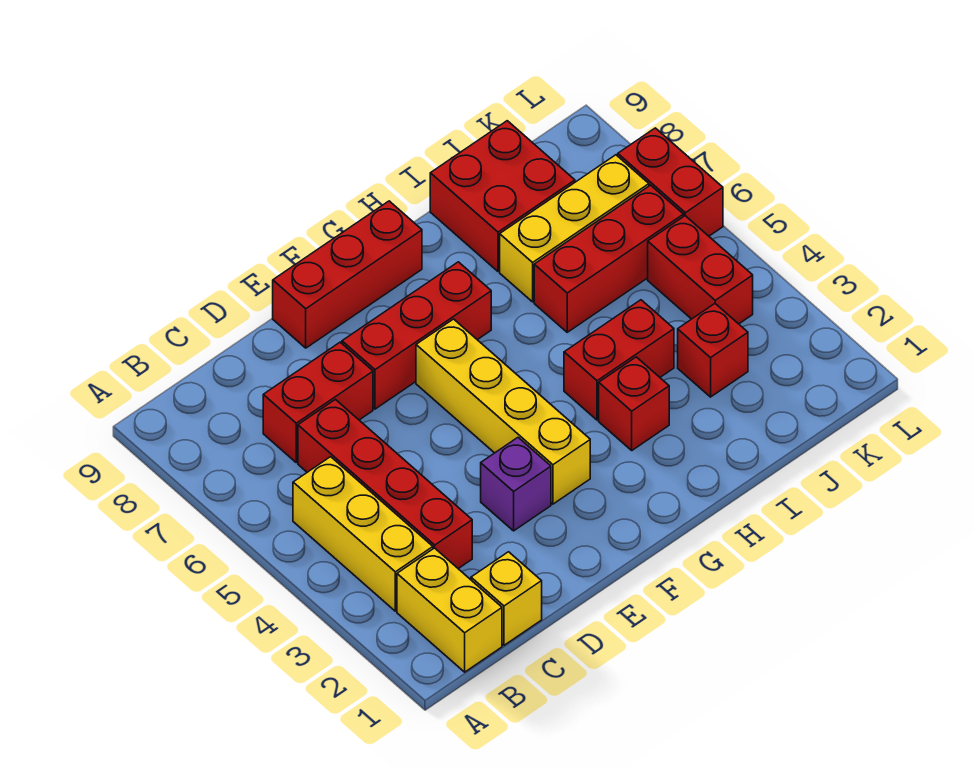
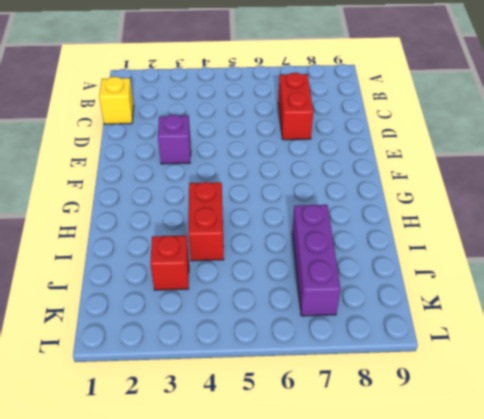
purple brick I7:K7 level 1 -> yellow brick I7:K7 level 1
none -> yellow brick B1:B2 level 1
none -> yellow brick B3:B5 level 1
none -> red brick C3:C6 level 1

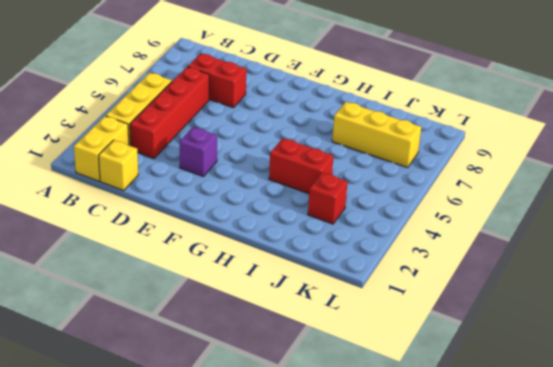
none -> red brick E7:G7 level 1
none -> red brick E9:G9 level 1
none -> yellow brick F3:F6 level 1

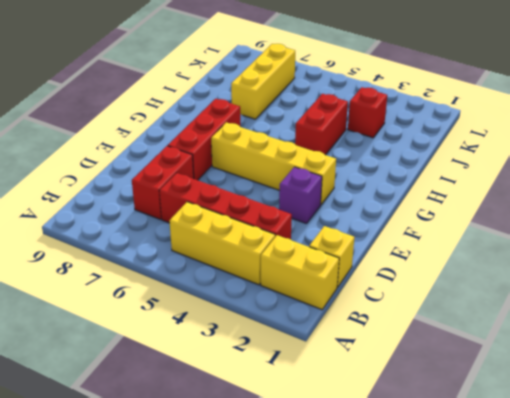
none -> red brick E9:G9 level 1
none -> red brick H3 level 1
none -> red brick I6:K6 level 1

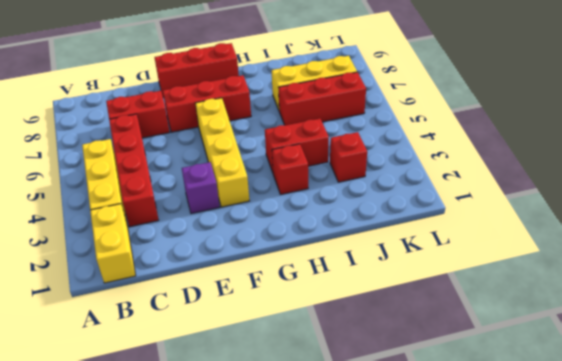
none -> yellow brick C1 level 1
none -> red brick I8:J9 level 1
none -> red brick K4:K5 level 1

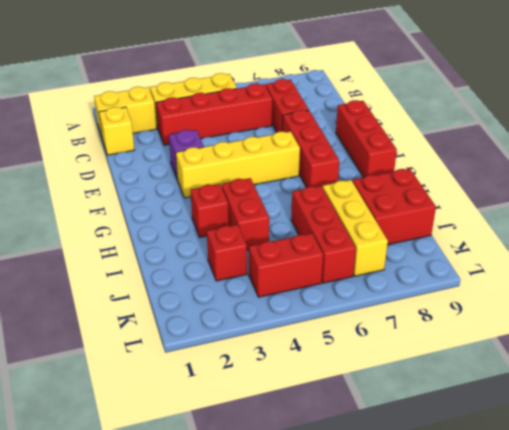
none -> red brick L6:L7 level 1

